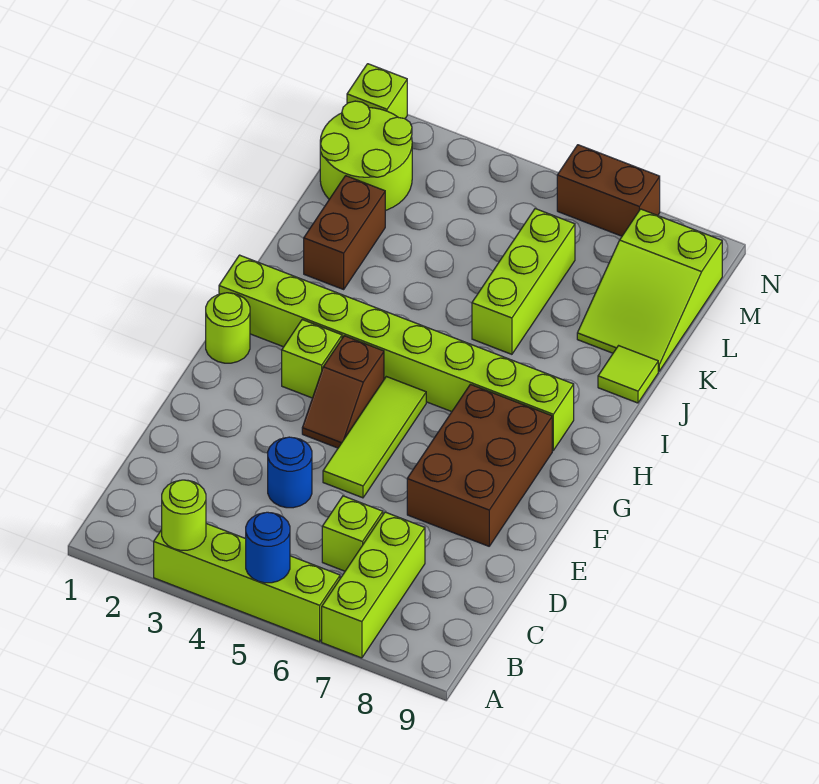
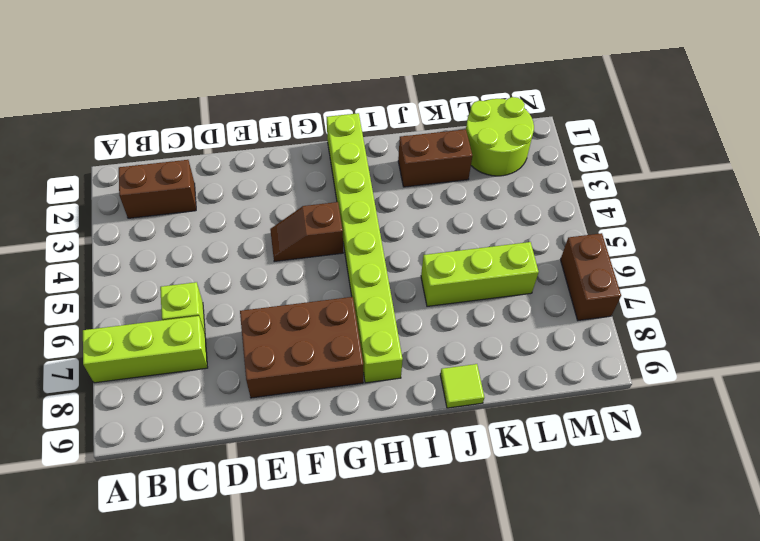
brown brick B2:C2 level 1 -> none
none -> lime brick A3:A6 level 1
none -> blue round brick D4 level 1
none -> lime tile E5:G5 level 1

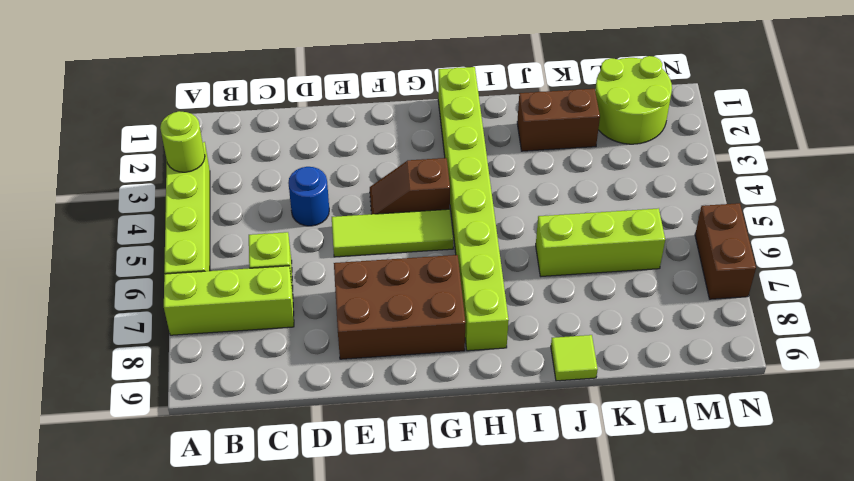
none -> lime round brick G1 level 1
none -> lime brick G3 level 1
none -> lime slope K8:M9 level 1 top M

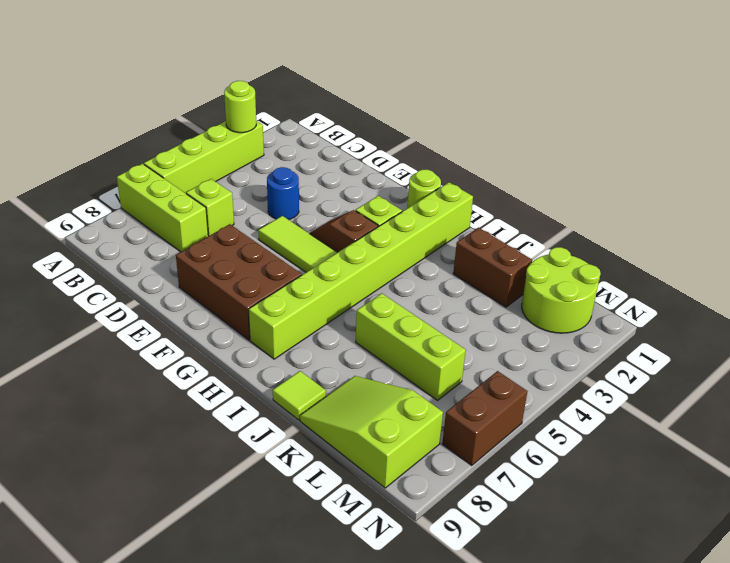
none -> lime brick N1 level 1
none -> blue round brick A5 level 2

